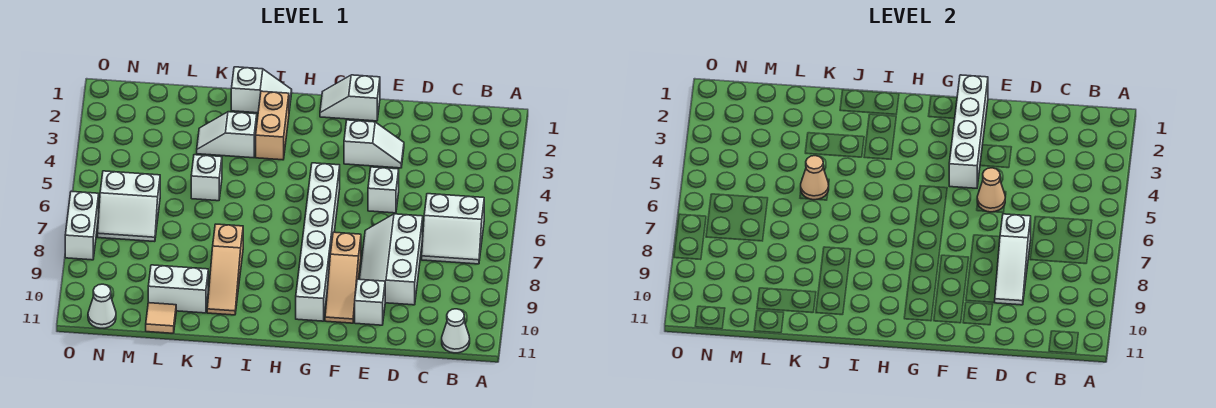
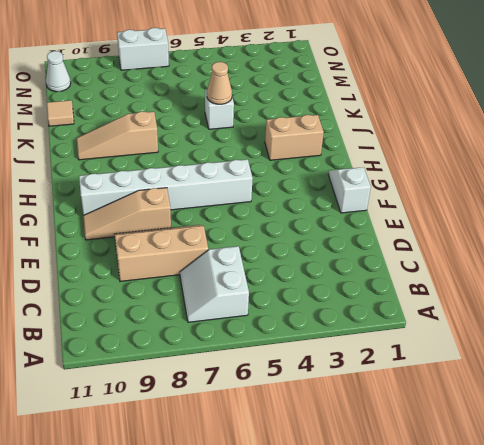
tan slope D7:E9 level 1 top D -> white slope D7:E9 level 1 top D
none -> white cone B11 level 1
none -> white slope E3:F3 level 1 top F
none -> white brick E5 level 1

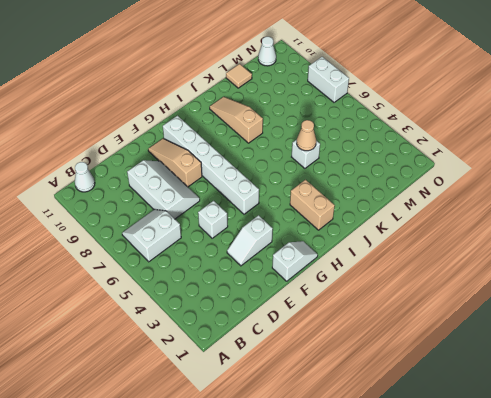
none -> white brick E10 level 1
none -> white slope I1:J1 level 1 top J
none -> white slope J3:K3 level 1 top J

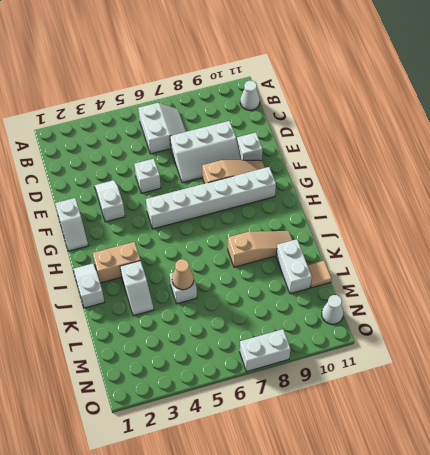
none -> white slope M6:N7 level 1 top 6
none -> white slope D7:D9 level 2 top 7
none -> tan cone E5 level 2

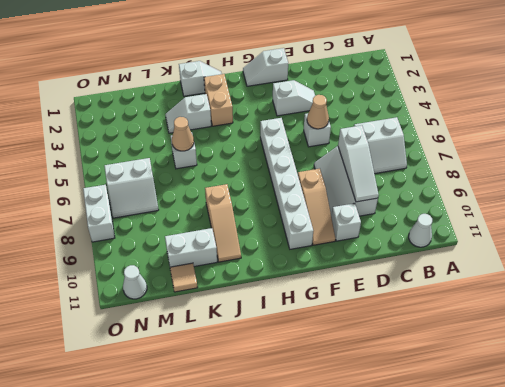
none -> white brick F1:F4 level 2

